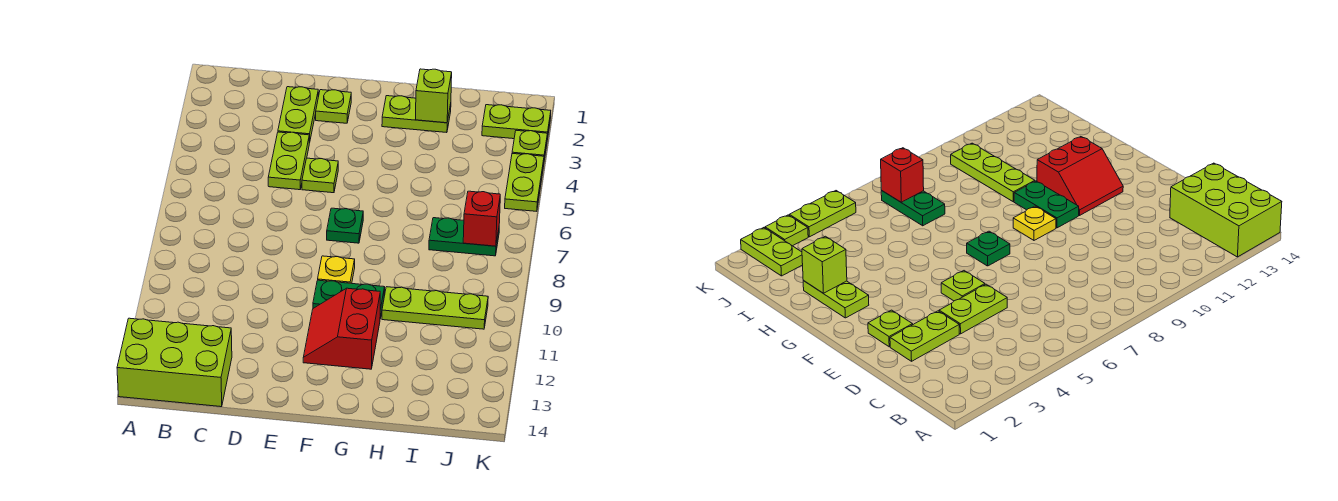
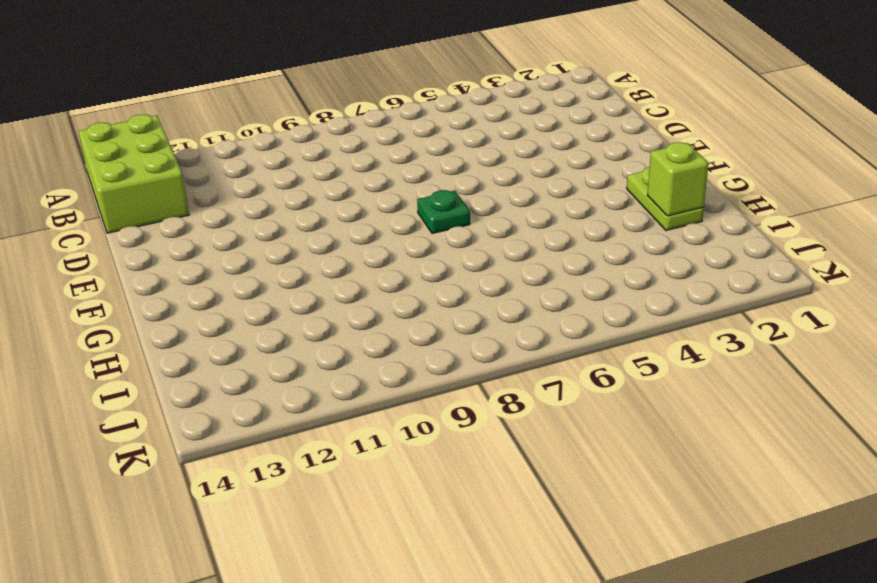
none -> lime plate D2:D3 level 1
none -> lime plate D4:D5 level 1
none -> lime plate E2 level 1

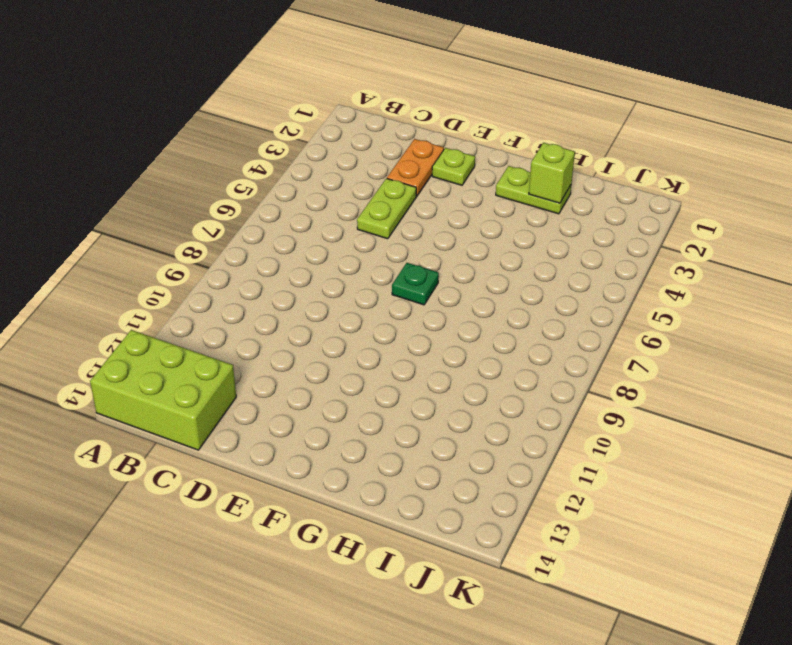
orange plate D2:D3 level 1 -> lime plate D2:D3 level 1
none -> lime plate E5 level 1
none -> yellow plate F9 level 1
none -> green plate F10:G10 level 1

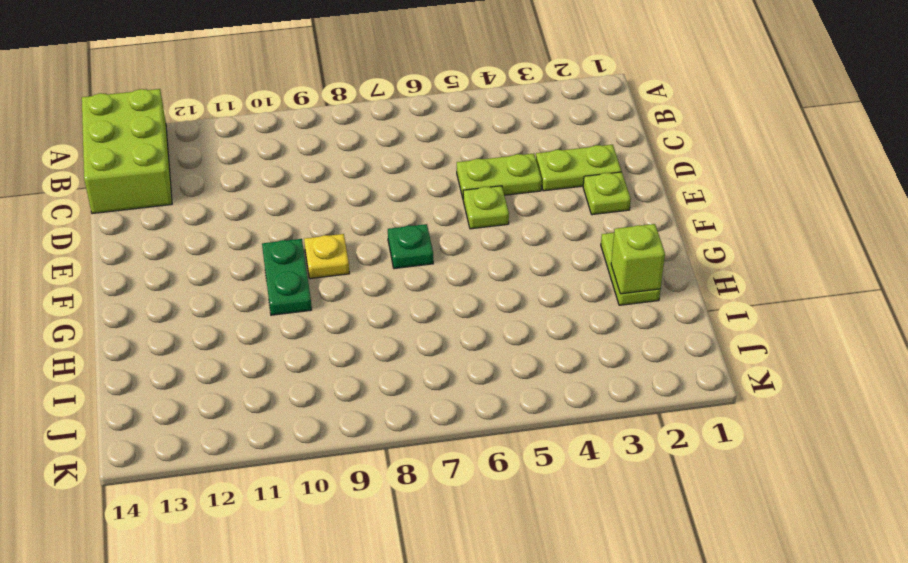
none -> red slope F11:G12 level 1 top G
none -> lime plate H10:J10 level 1
none -> green plate I7:J7 level 1

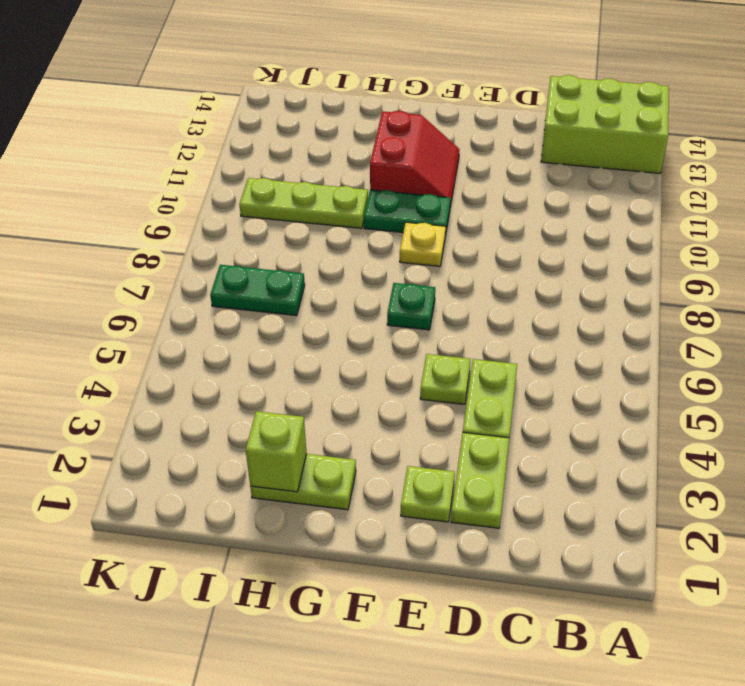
none -> lime plate J2:K2 level 1
none -> lime plate K3 level 1
none -> lime plate K4:K5 level 1

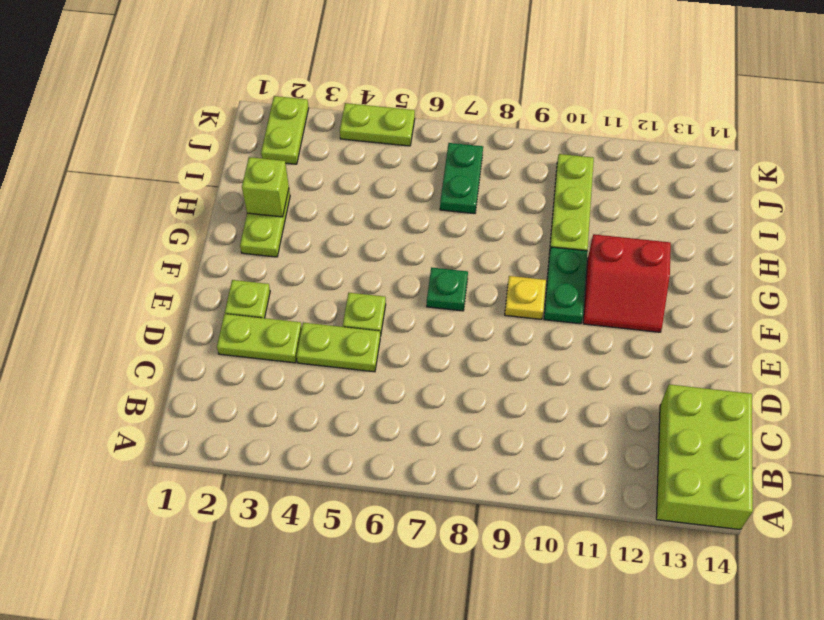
none -> lime plate K3 level 1
none -> red brick J7 level 2

